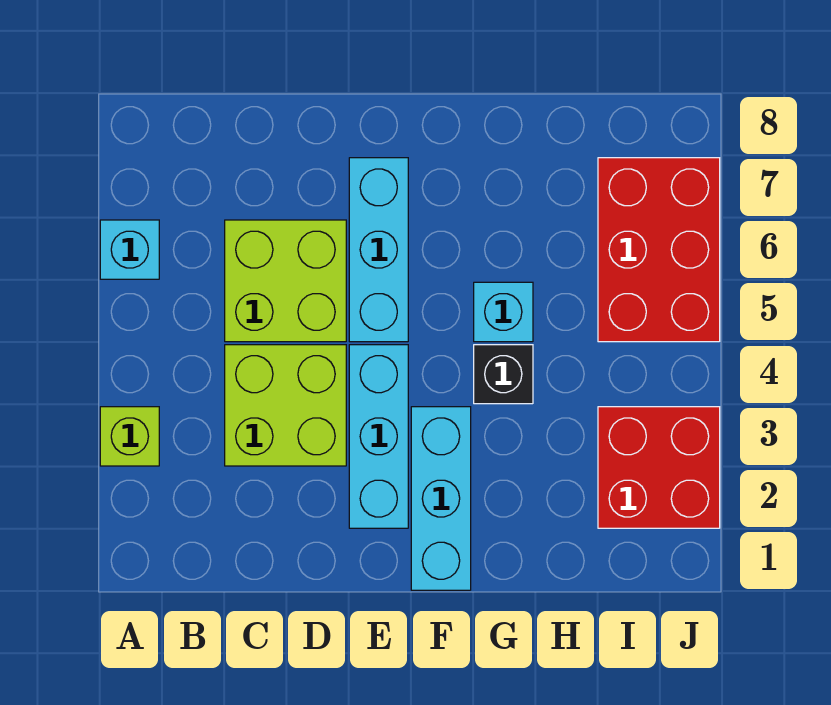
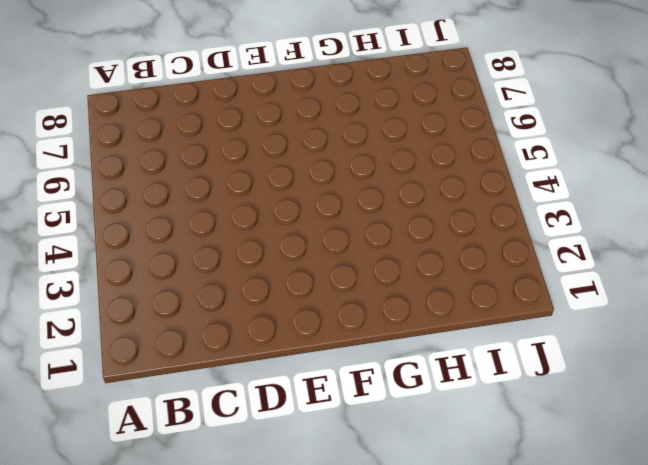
none -> lime brick A3 level 1
none -> cyan brick A6 level 1

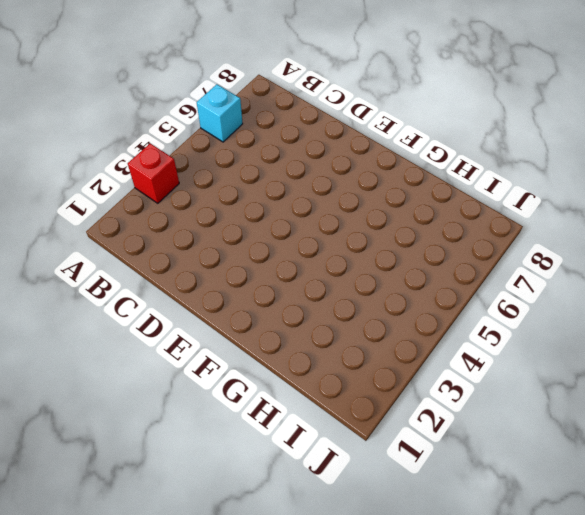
red brick A3 level 1 -> lime brick A3 level 1
none -> lime brick C3:D4 level 1
none -> lime brick C5:D6 level 1

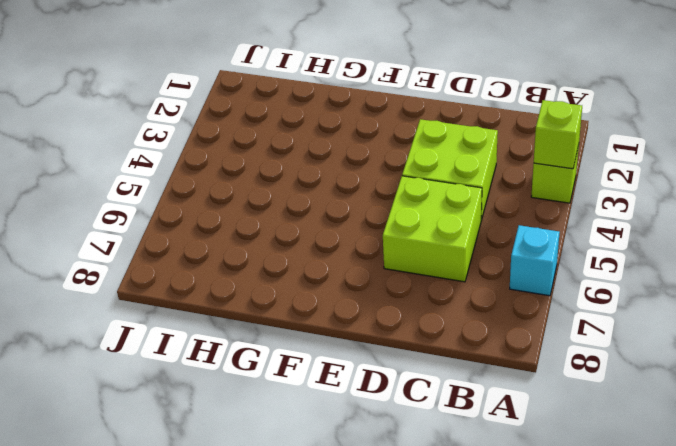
lime brick A3 level 2 -> none
none -> cyan brick E2:E4 level 1
none -> cyan brick E5:E7 level 1

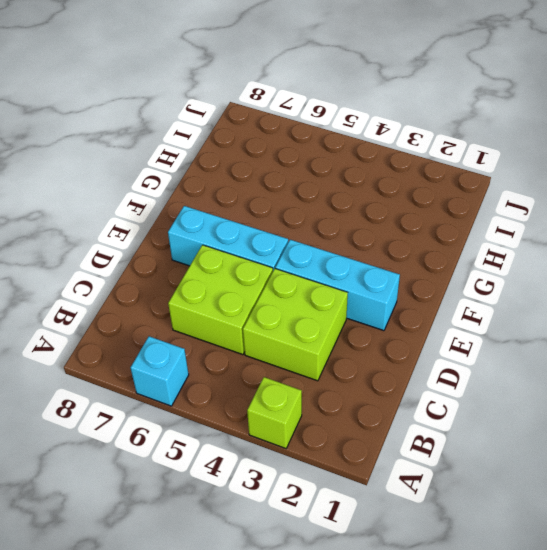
none -> cyan brick F1:F3 level 1
none -> black brick G4 level 1

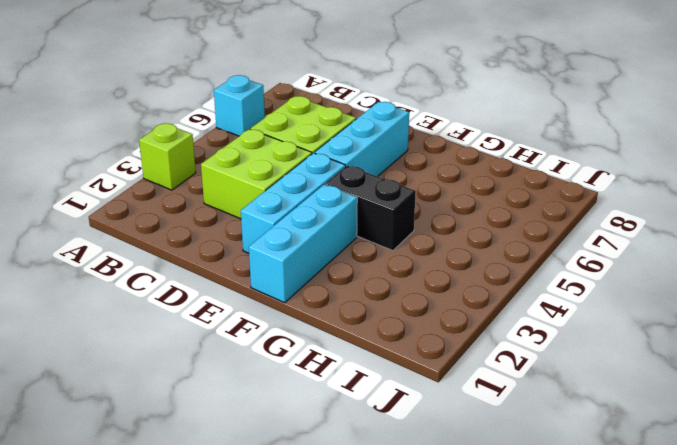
black brick F4:G4 level 1 -> black brick G4 level 1
none -> cyan brick G5 level 1
none -> red brick I2:J3 level 1

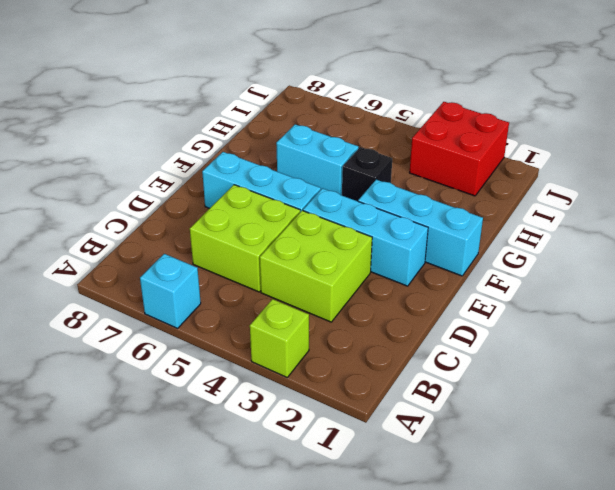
cyan brick G5:G6 level 1 -> cyan brick G5 level 1
none -> red brick I5:J7 level 1

